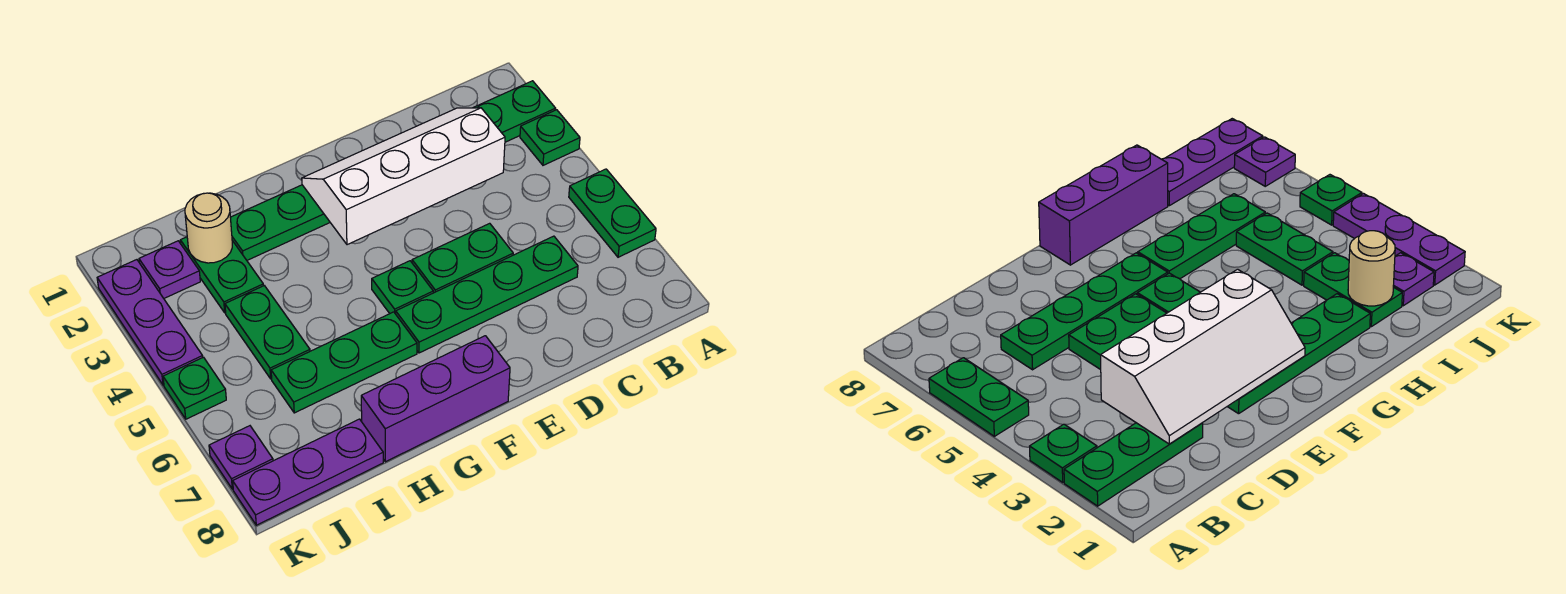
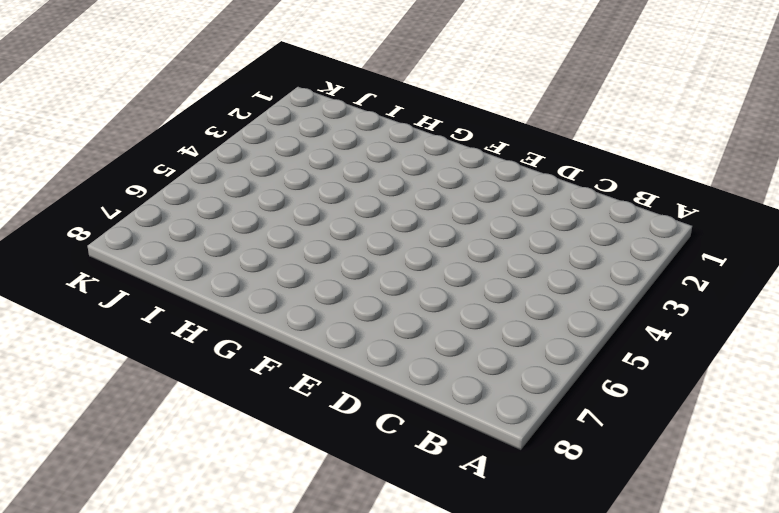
none -> green plate A2:C2 level 1
none -> green plate A3 level 1
none -> green plate A5:A6 level 1

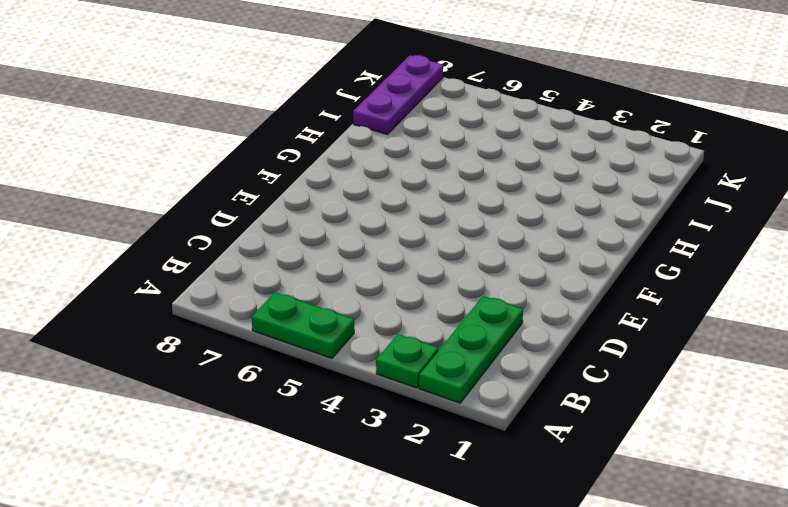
none -> green plate C6:F6 level 1
none -> green plate D5:E5 level 1
none -> green plate E2:H2 level 1

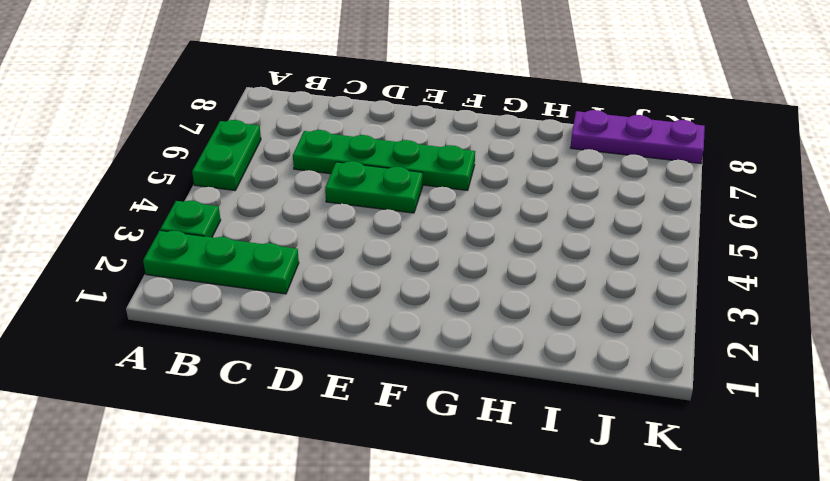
none -> green plate E2:H2 level 1
none -> green plate F5 level 1
none -> purple brick F8:H8 level 1

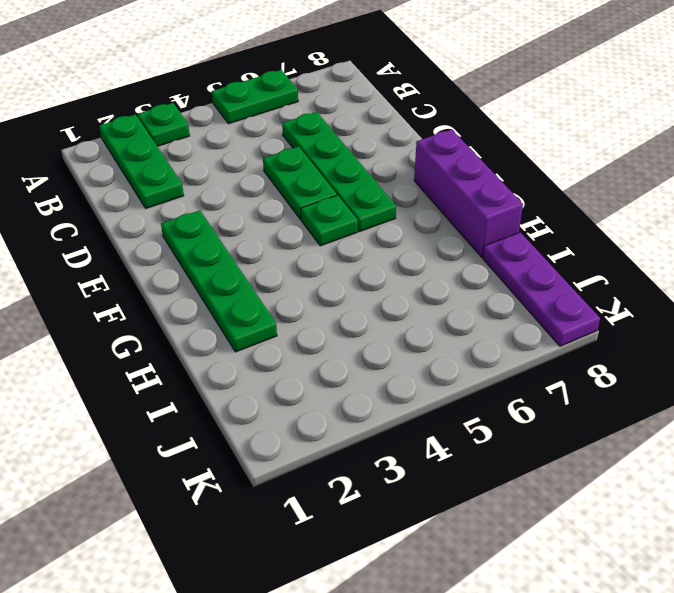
none -> green plate G6:I6 level 1
none -> green plate I2:I3 level 1
none -> green plate I4:I5 level 1

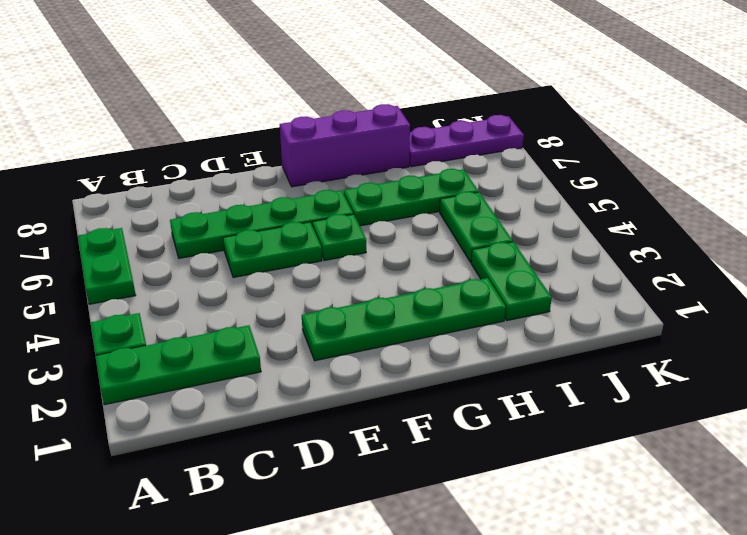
none -> purple plate J2 level 1
none -> purple plate K2:K4 level 1
none -> green plate K5 level 1

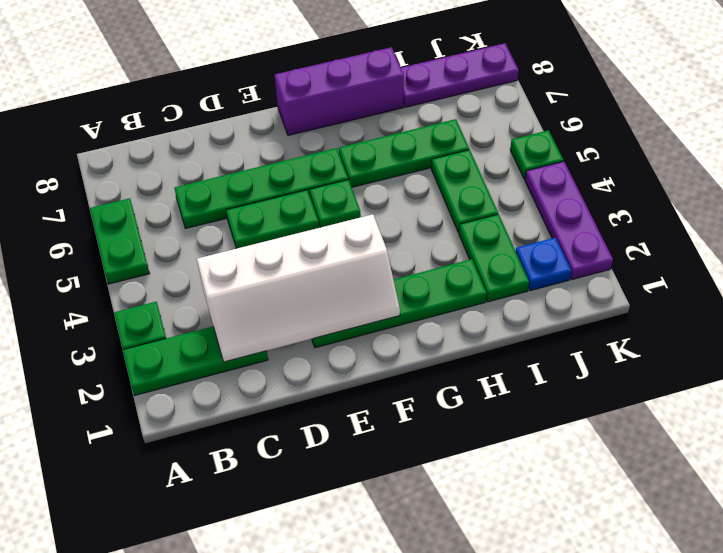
blue plate J2 level 1 -> purple plate J2 level 1
none -> purple plate K7 level 1
none -> tan round brick I2 level 2

